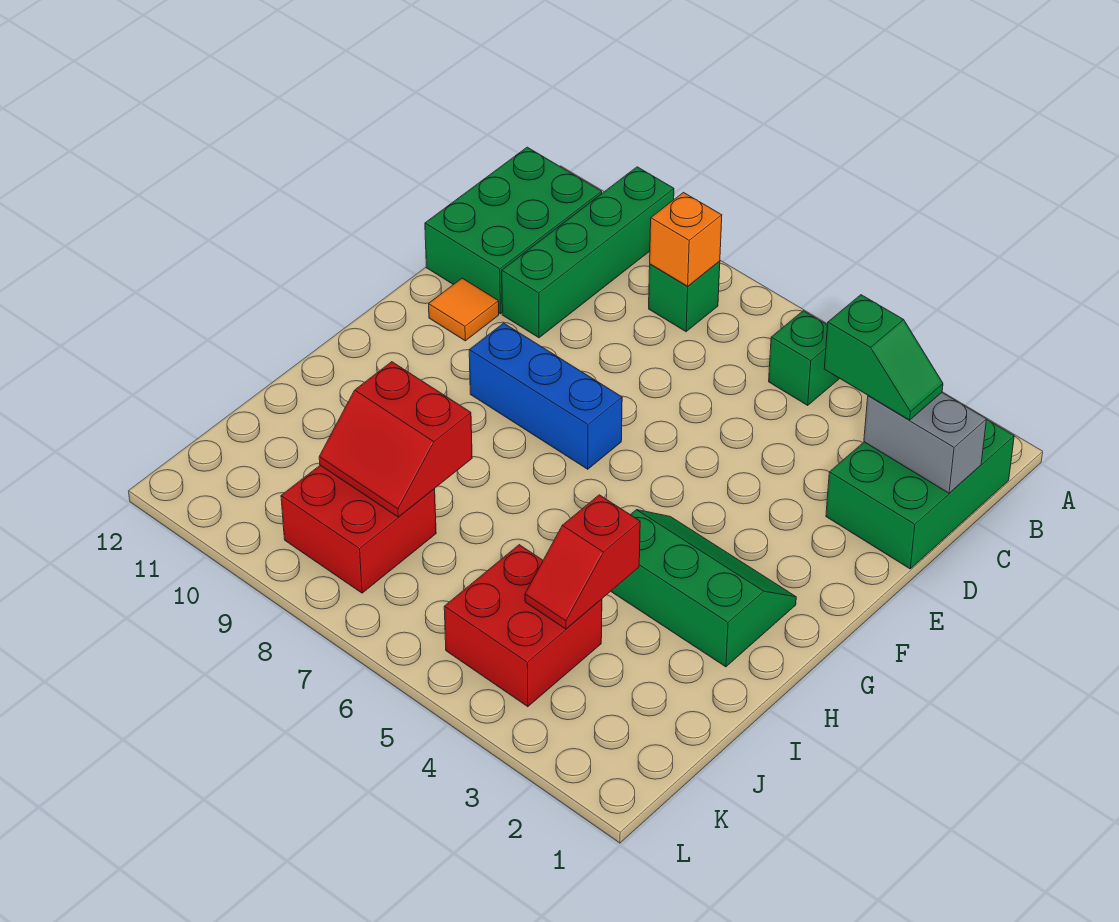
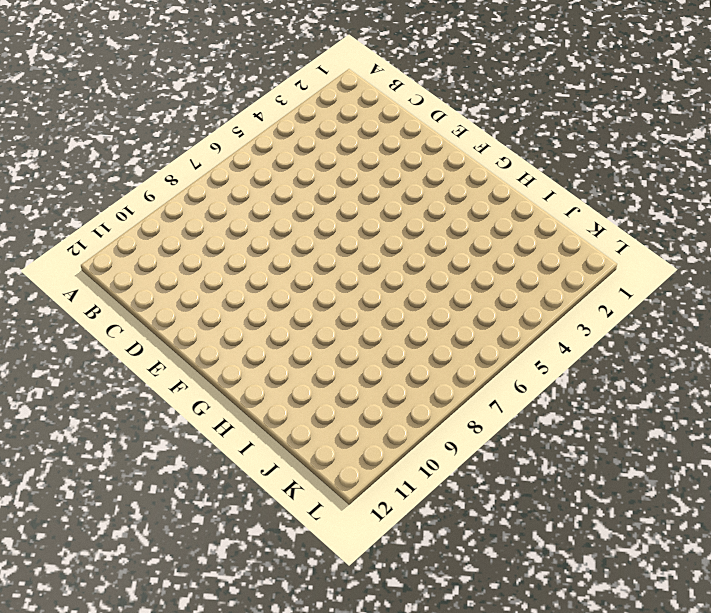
none -> green brick A10:D10 level 1
none -> green brick B1:D2 level 1
none -> green brick B5 level 1

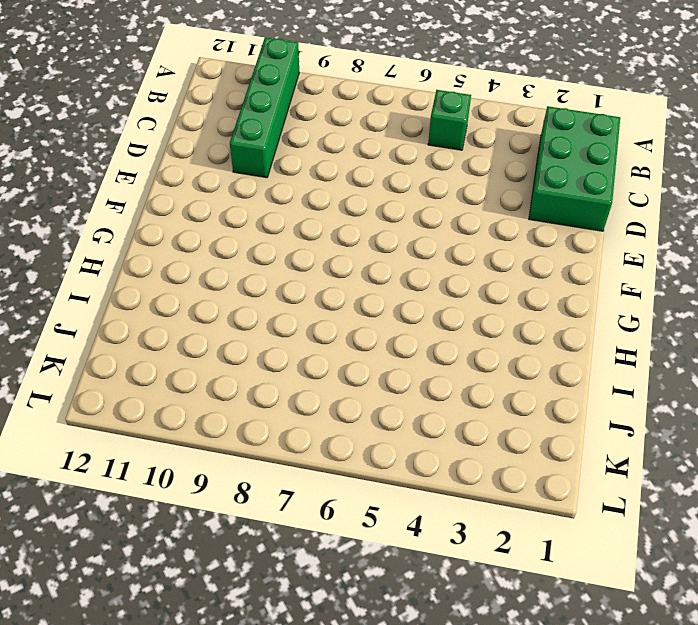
none -> green brick B8 level 1
none -> green brick B11:D12 level 1
none -> orange tile E11 level 1

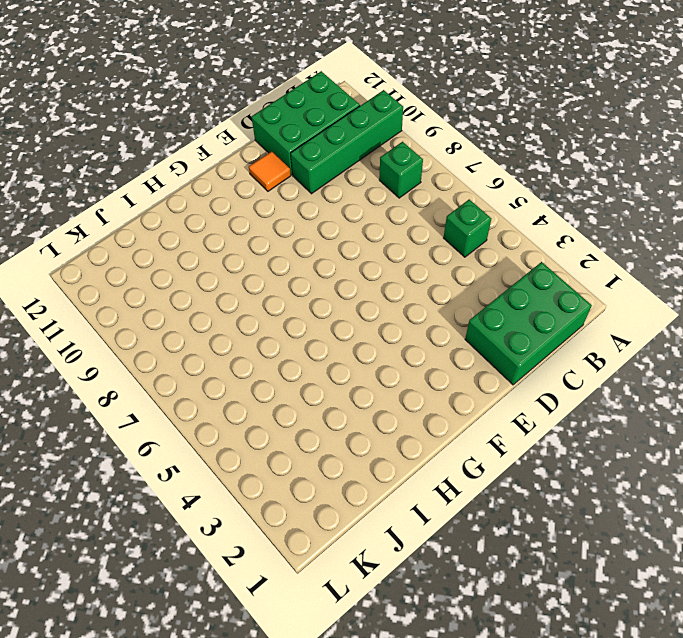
none -> blue brick F7:F9 level 1
none -> green slope G2:H4 level 1 top H
none -> red brick J4:K5 level 1

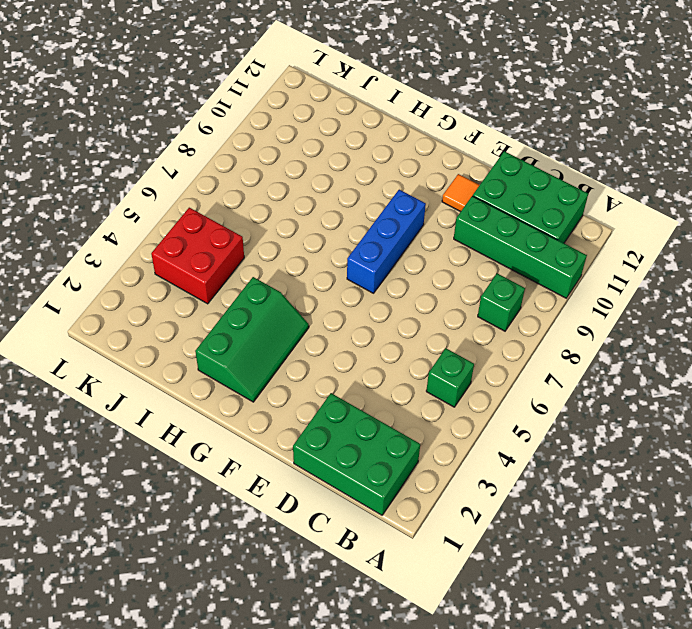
none -> red brick J8:K9 level 1
none -> orange brick B8 level 2
none -> grey brick C1:C2 level 2

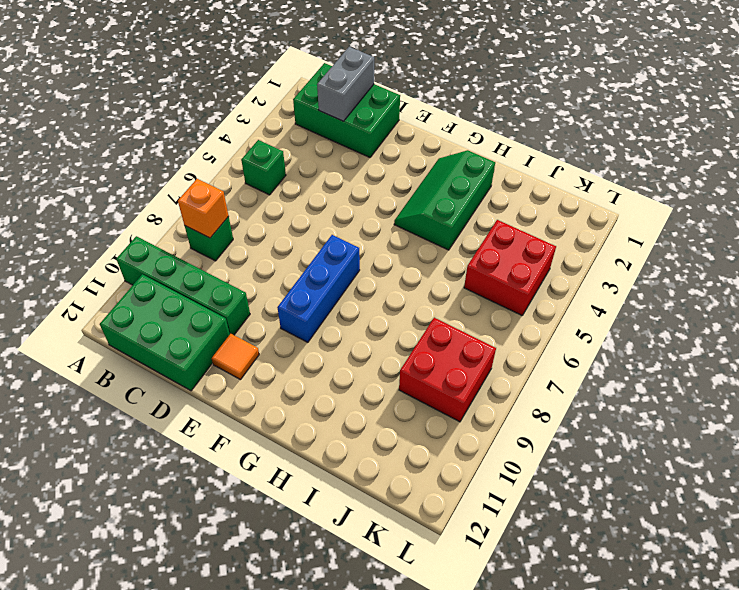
none -> red slope I4:J4 level 2 top I
none -> red slope I8:J9 level 2 top I
none -> green slope C2:C3 level 3 top 3

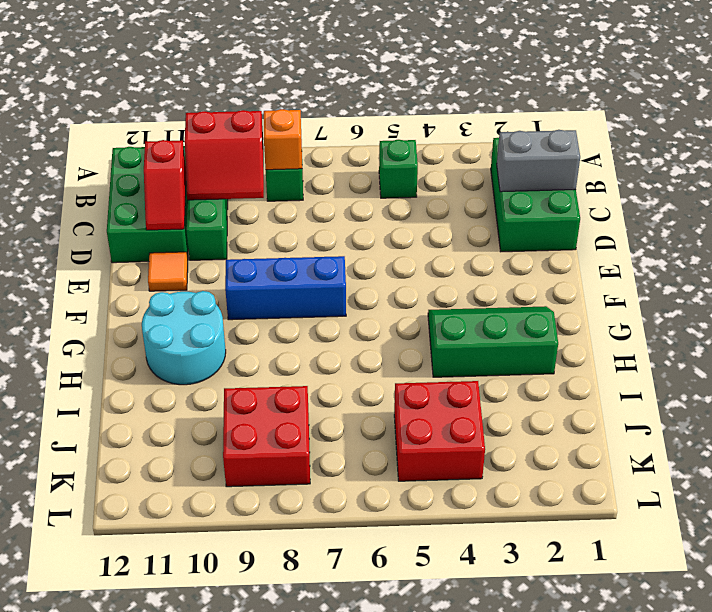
red slope B9:C10 level 2 top B -> red slope I8:J9 level 2 top I
red slope C11:D11 level 2 top C -> red slope I4:J4 level 2 top I
cyan round brick G10:H11 level 1 -> none
none -> green slope C2:C3 level 3 top 3

